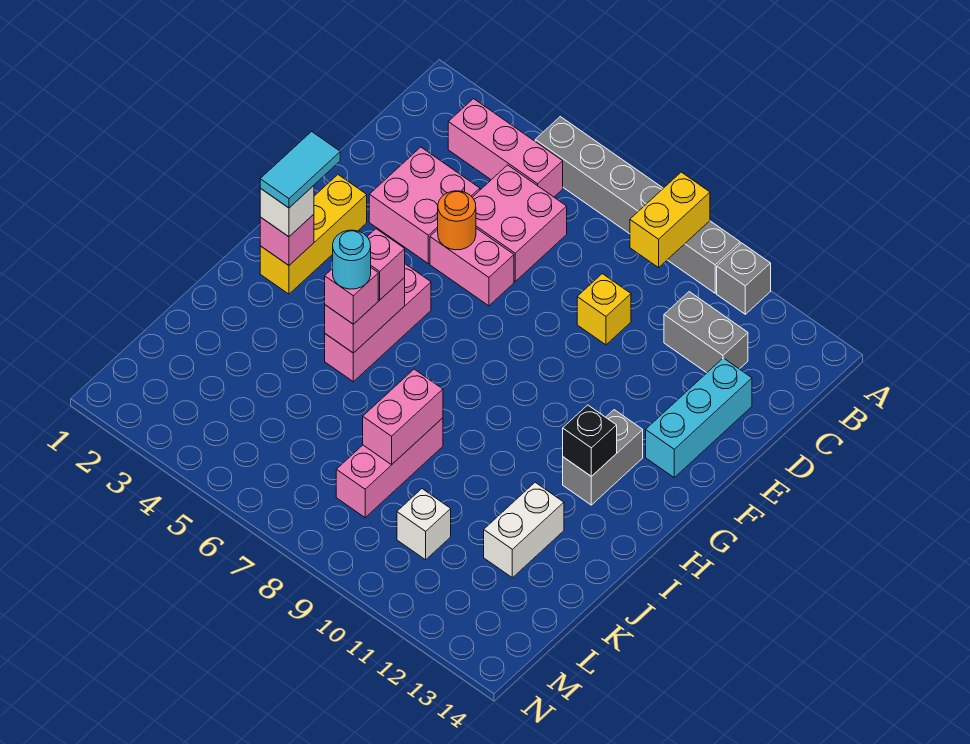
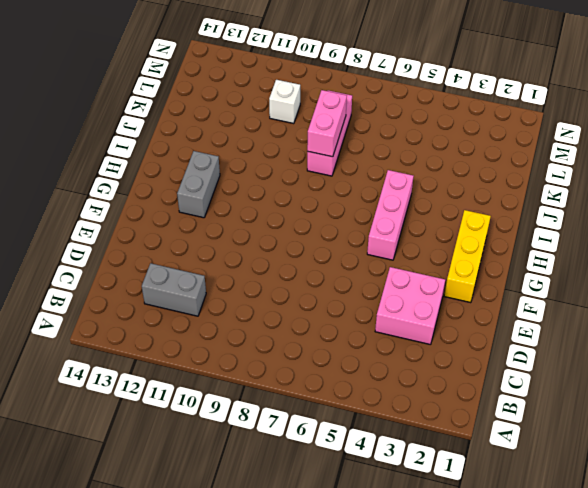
none -> grey brick A5:A10 level 1
none -> grey brick A11 level 1
none -> pink brick B3:B5 level 1

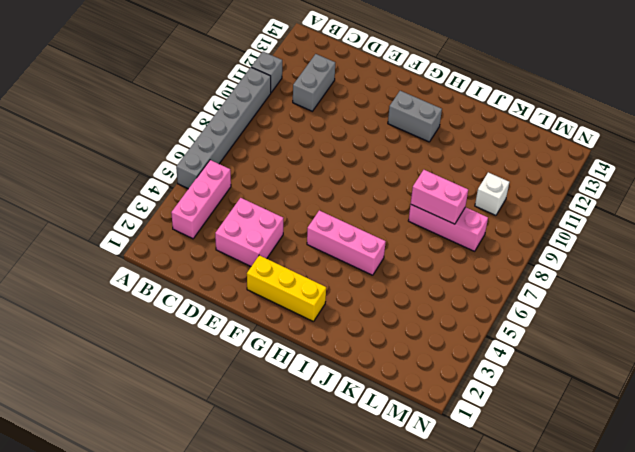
none -> pink brick C5:D6 level 1
none -> yellow brick D9 level 1
none -> cyan brick D13:F13 level 1

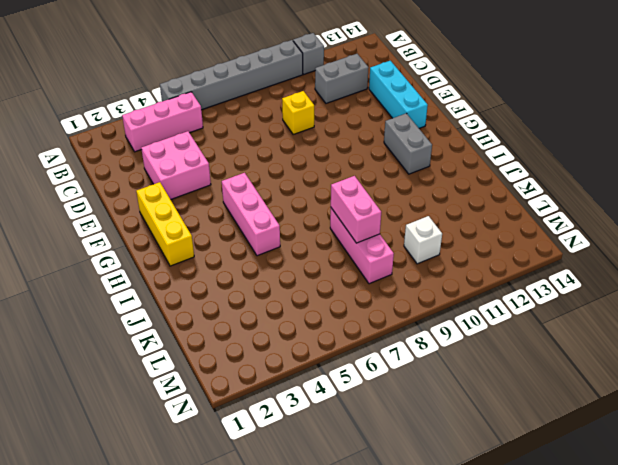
none -> pink brick C5:D6 level 1
none -> pink brick E5:E6 level 1
none -> white brick J12:K12 level 1

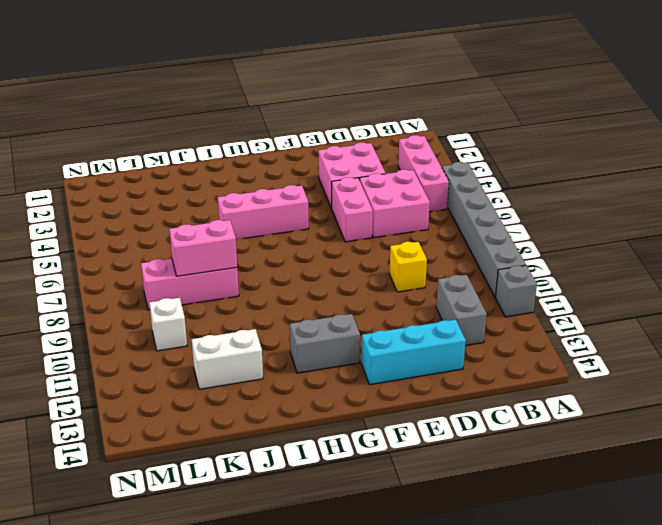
none -> yellow brick F2:H2 level 1
none -> yellow brick A9:B9 level 2
none -> orange round brick E5 level 2

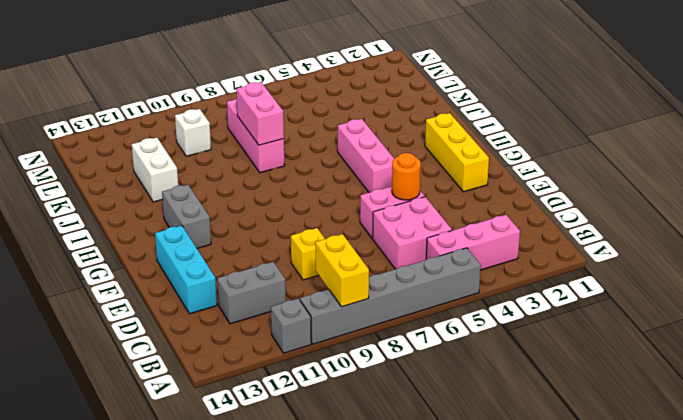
none -> pink brick D3:E4 level 1
none -> pink brick H2 level 2
none -> pink brick H5:I5 level 2

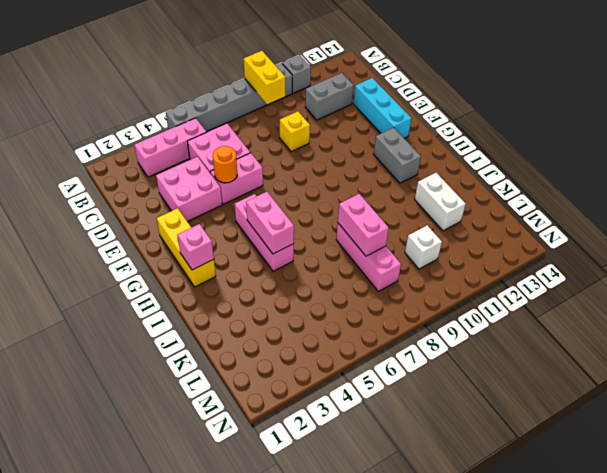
none -> black brick H12 level 2
none -> white brick H2 level 3
none -> pink brick H5 level 3

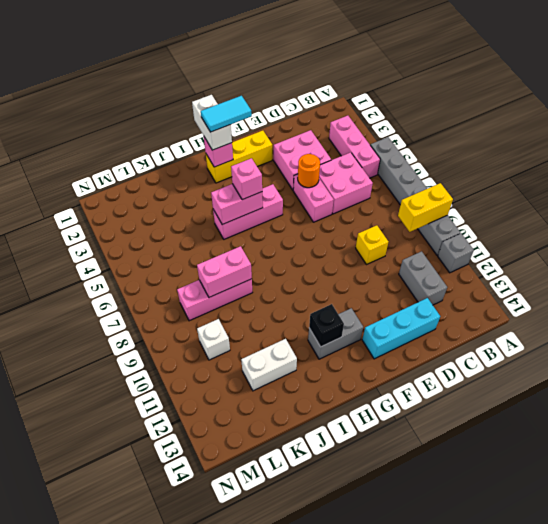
white brick H1:H2 level 3 -> white brick H2 level 3
none -> pink brick I5 level 3
none -> cyan round brick I5 level 4

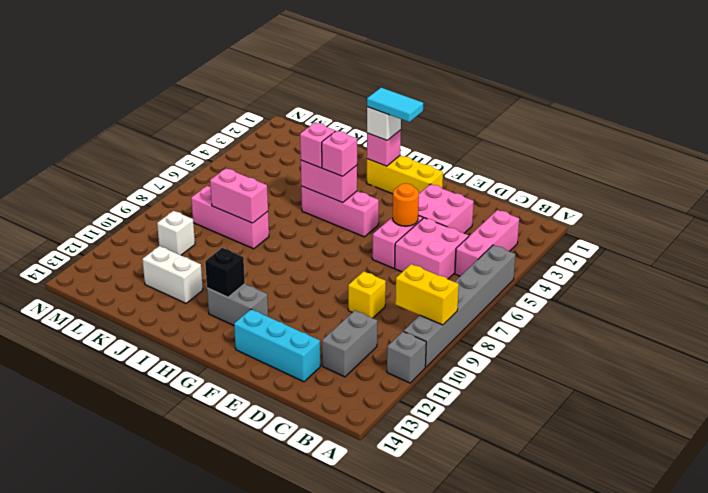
none -> cyan round brick I5 level 4

